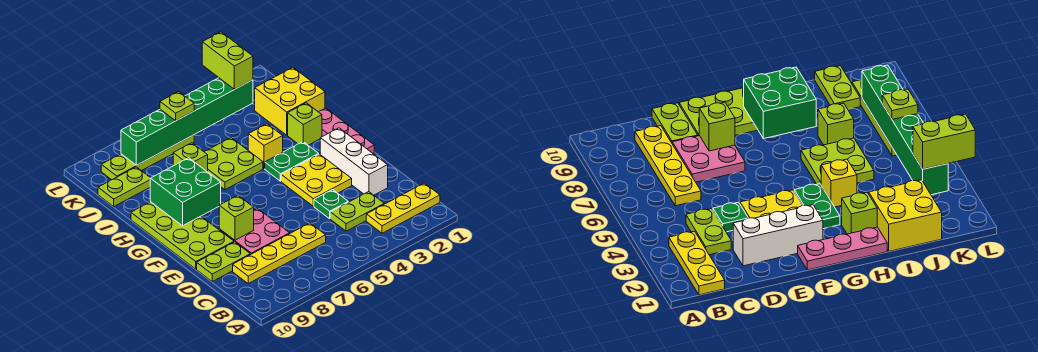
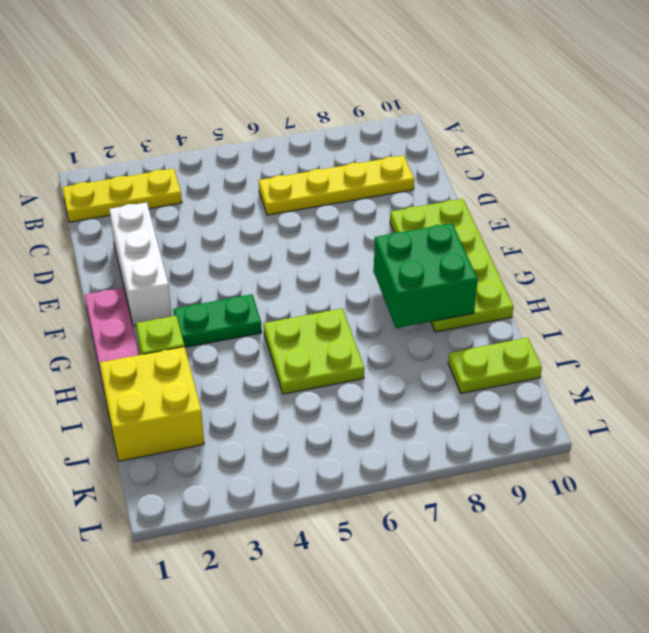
none -> lime plate C3:C4 level 1
none -> green plate D4 level 1
none -> pink plate D7:E8 level 1

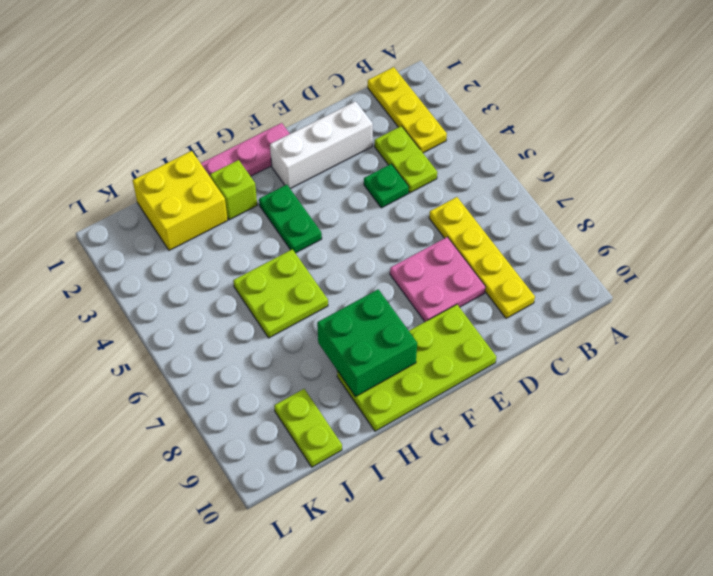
none -> lime plate D9:D10 level 1
none -> yellow plate E3:F4 level 1
none -> yellow brick H4 level 1

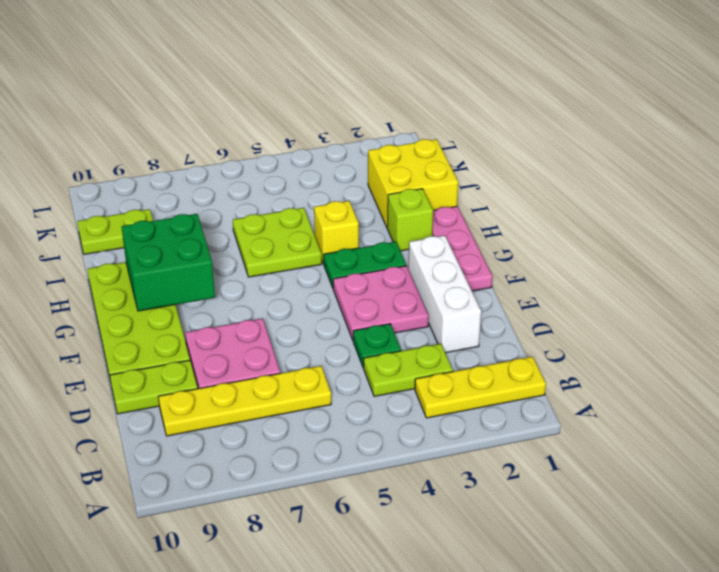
pink plate E3:F4 level 1 -> yellow plate E3:F4 level 1
none -> lime brick I7 level 1
none -> lime plate K6:K9 level 1
none -> lime brick E8 level 2

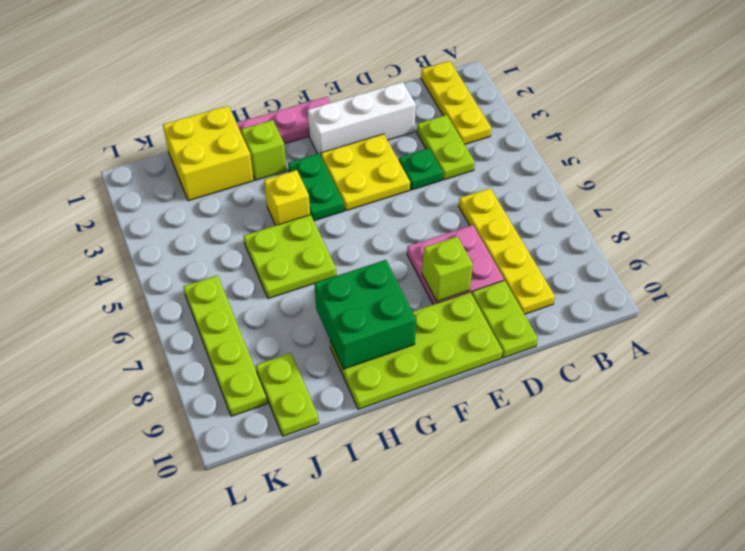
none -> lime brick I7 level 1
none -> green brick K3:K8 level 2
none -> lime brick K3:L3 level 3

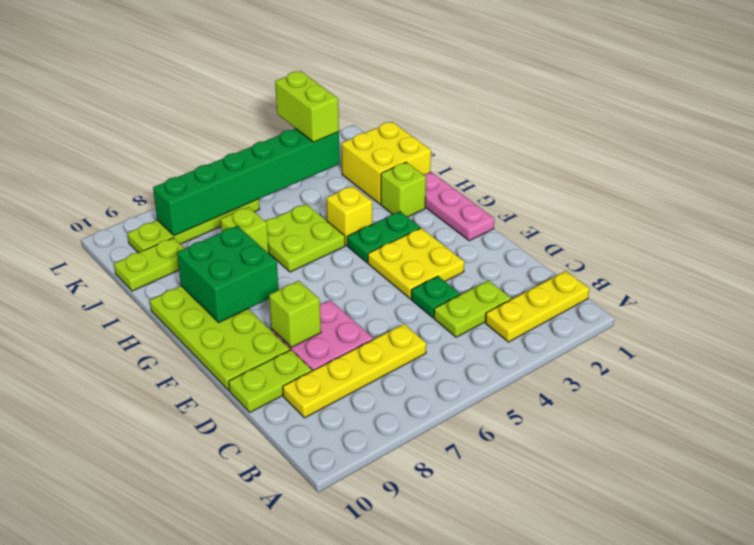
none -> white brick D2:F2 level 1
none -> lime plate K6 level 3

